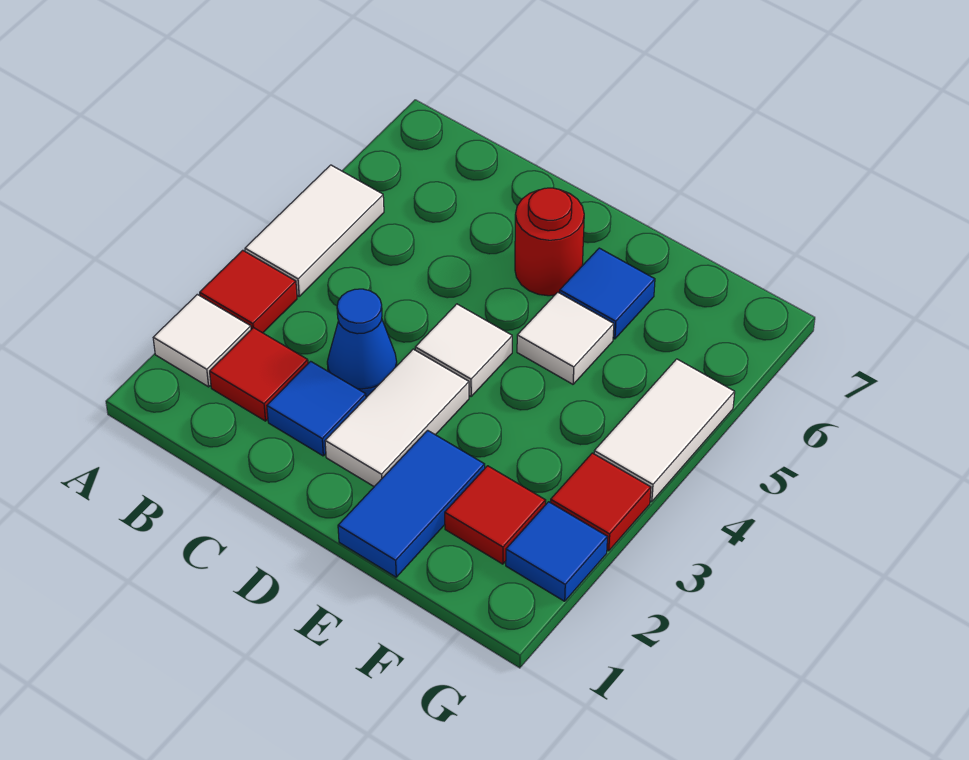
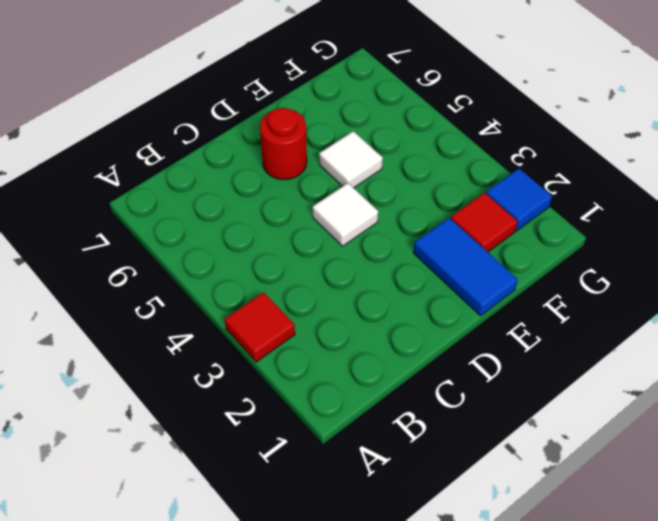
none -> white tile A2 level 1
none -> white tile A4:A5 level 1
none -> red tile B2 level 1

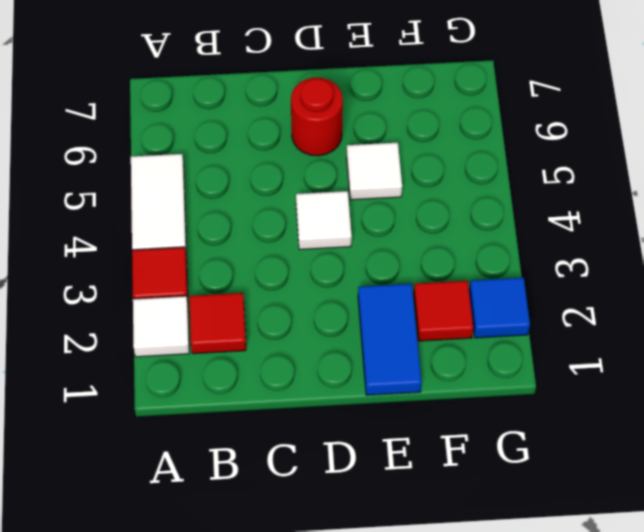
none -> blue tile C2 level 1
none -> blue cone C3 level 1
none -> white tile D2:D3 level 1

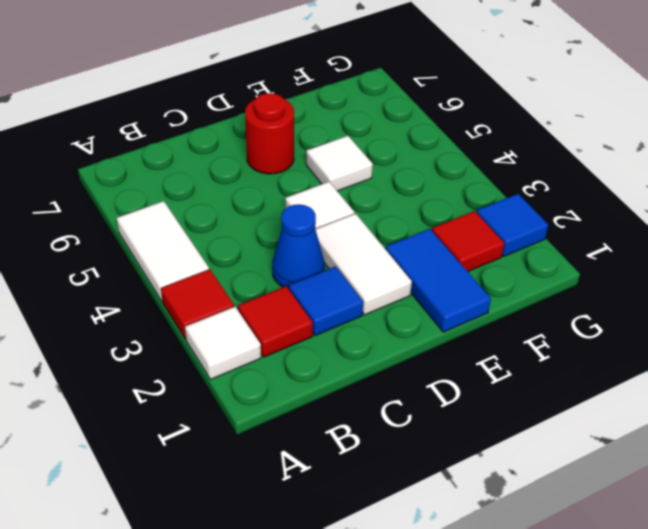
none -> blue tile E6 level 1
none -> red tile G3 level 1
none -> white tile G4:G5 level 1

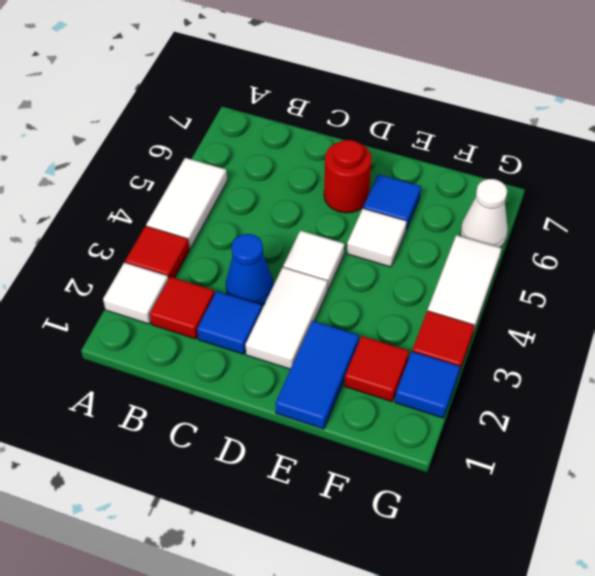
white cone G6 level 1 -> none

